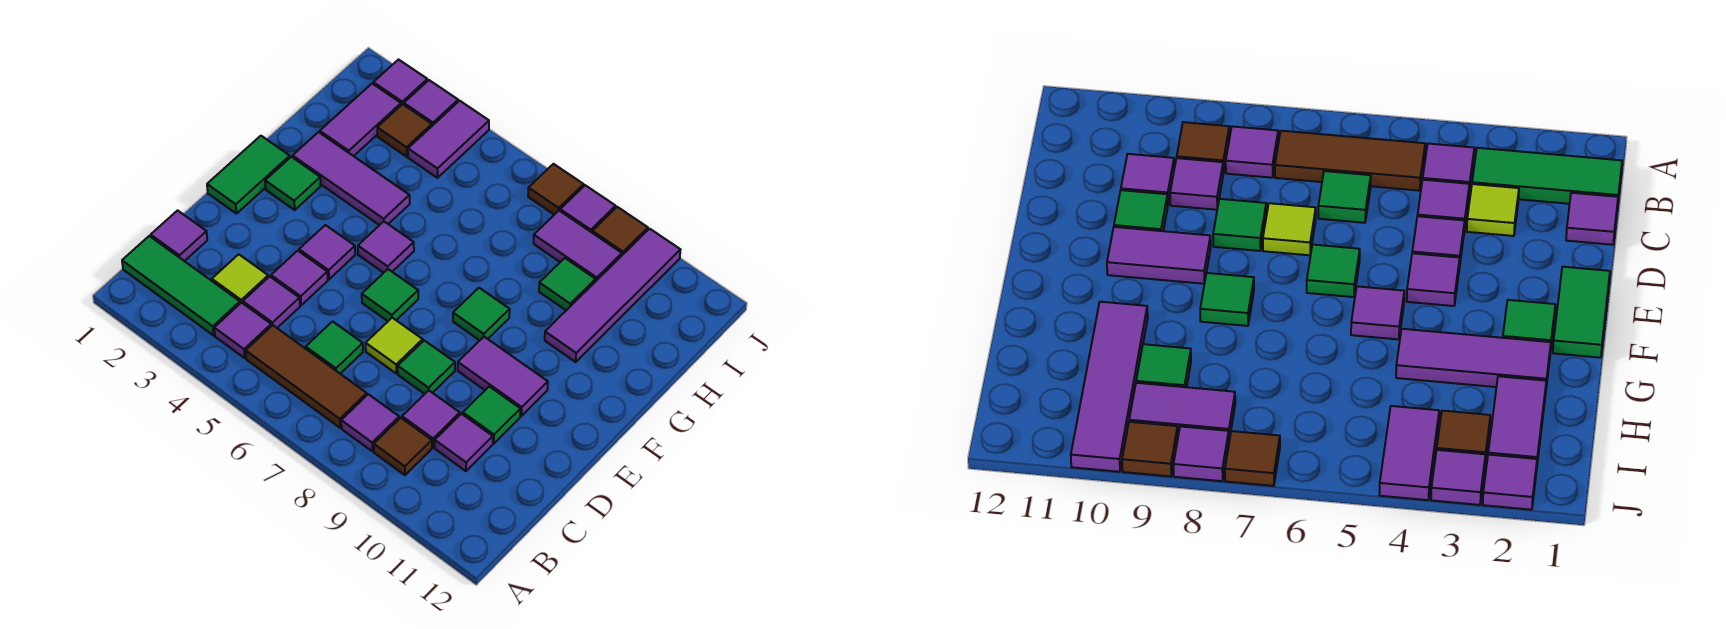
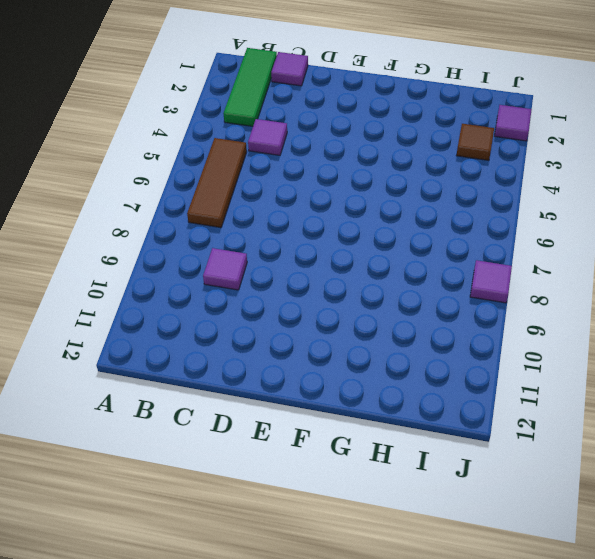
none -> purple tile B4 level 1
none -> purple tile B8 level 1
none -> brown tile B9 level 1
none -> lime tile C3 level 1

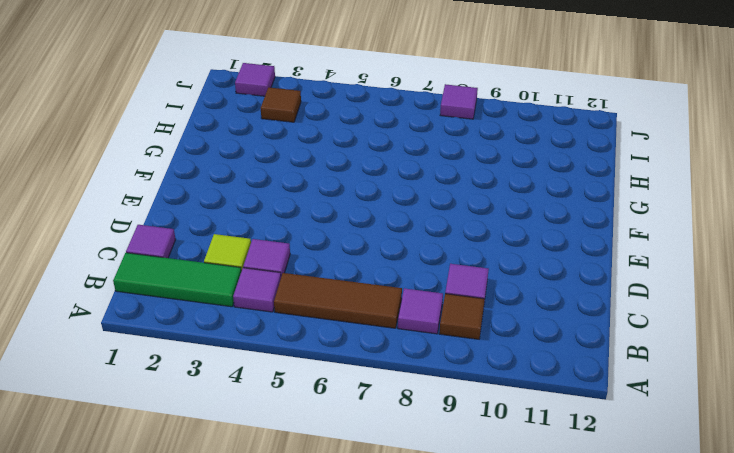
none -> green tile C6 level 1
none -> purple tile C10 level 1
none -> purple tile D4 level 1
none -> lime tile D7 level 1

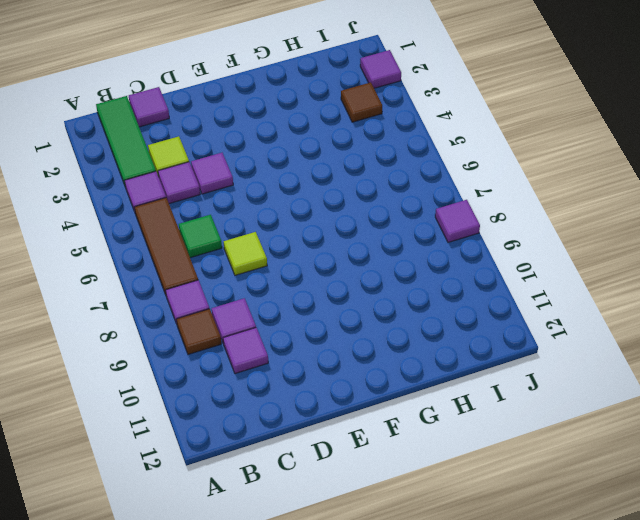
none -> green tile D8 level 1
none -> green tile D10 level 1
none -> green tile E1:F1 level 1
none -> purple tile E4 level 1

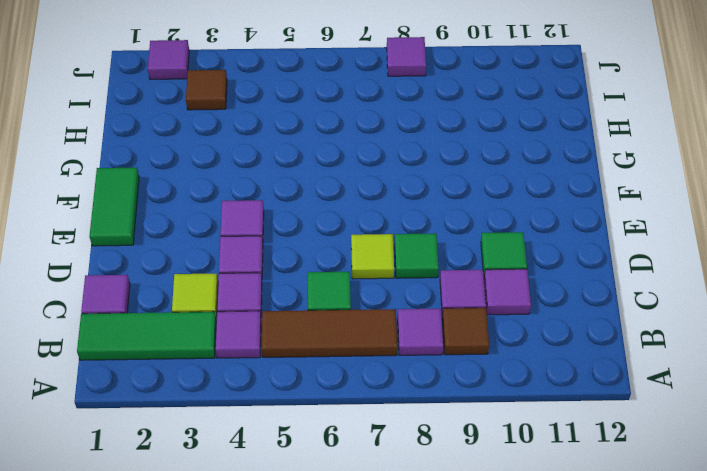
none -> green tile E6 level 1
none -> purple tile E9:E10 level 1
none -> green tile F2 level 1
none -> purple tile F5 level 1

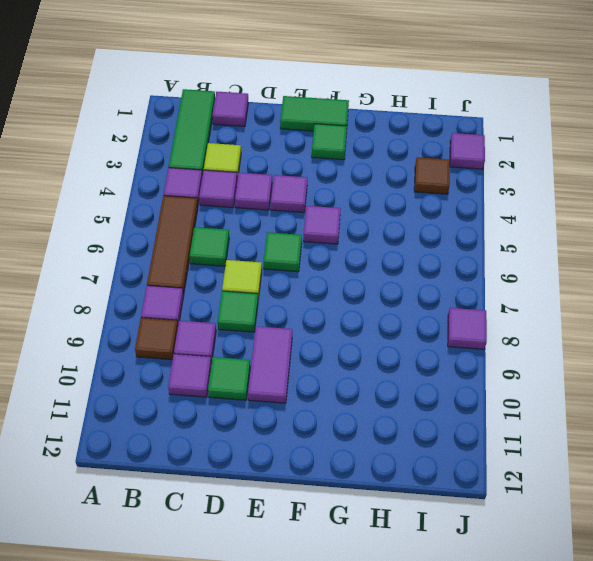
none -> green tile F8 level 1
none -> purple tile G2:G4 level 1
none -> purple tile G10:J10 level 1
none -> purple tile H2:I2 level 1

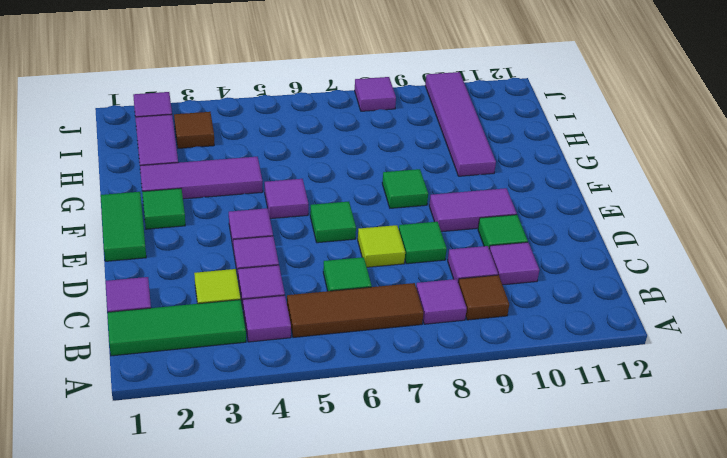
none -> green tile H9 level 1
none -> purple tile I4:J4 level 1
none -> purple tile I8:I9 level 1
none -> purple tile J3 level 1

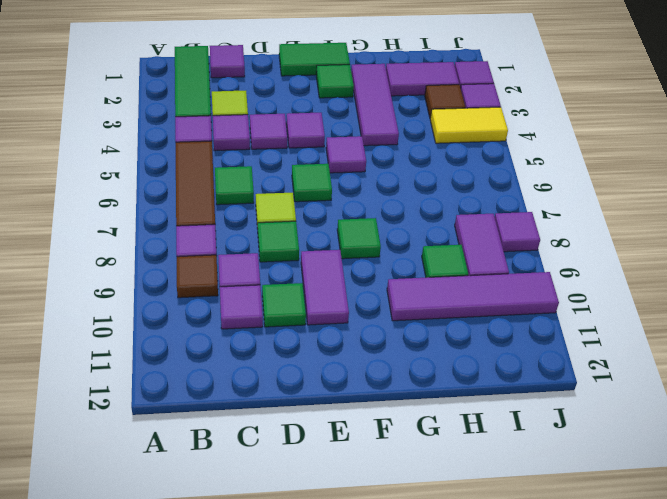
yellow tile I4:J4 level 1 -> purple tile I4:J4 level 1
none -> brown tile J7 level 1
none -> brown tile J9 level 1

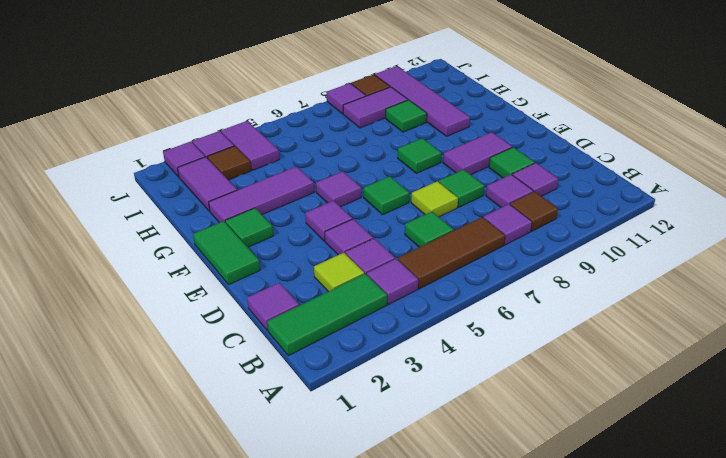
none -> brown tile J7 level 1

